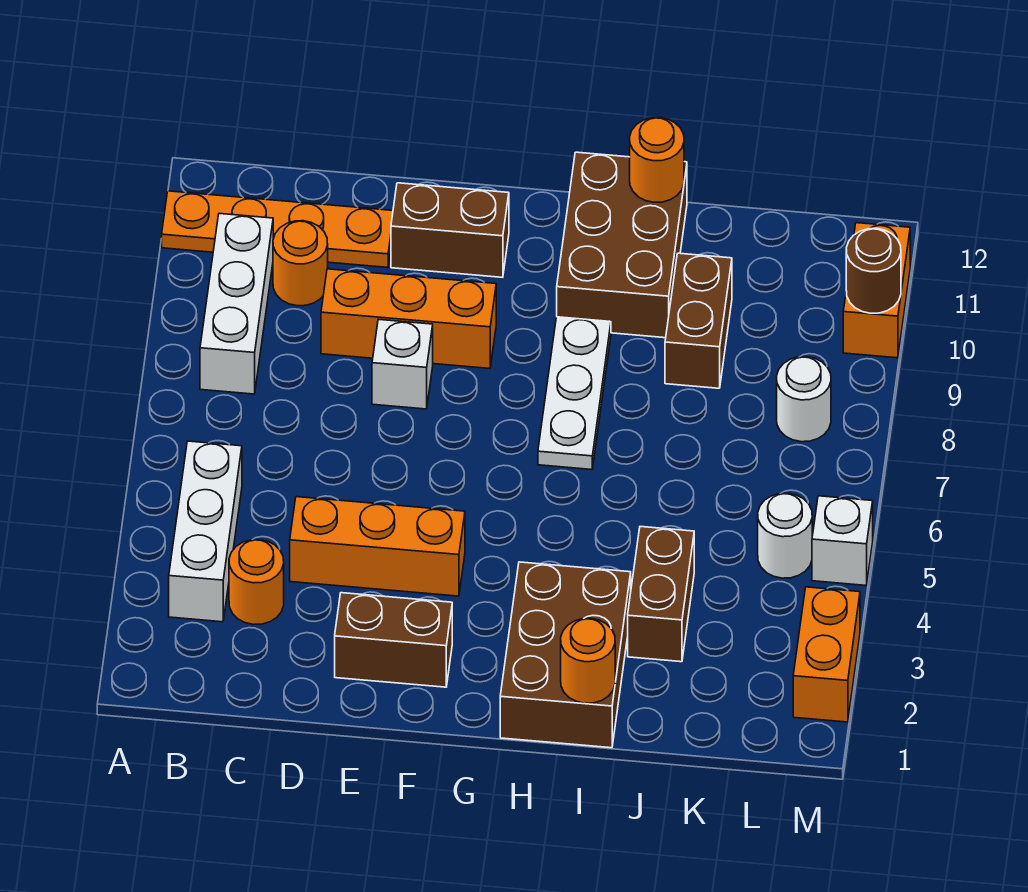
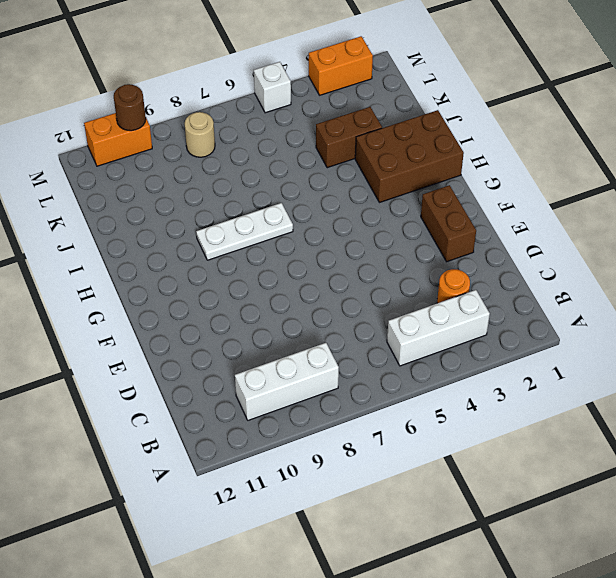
tan round brick L8 level 1 -> white round brick L8 level 1
none -> orange plate A11:D11 level 1
none -> orange round brick C10 level 1
none -> orange brick D4:F4 level 1

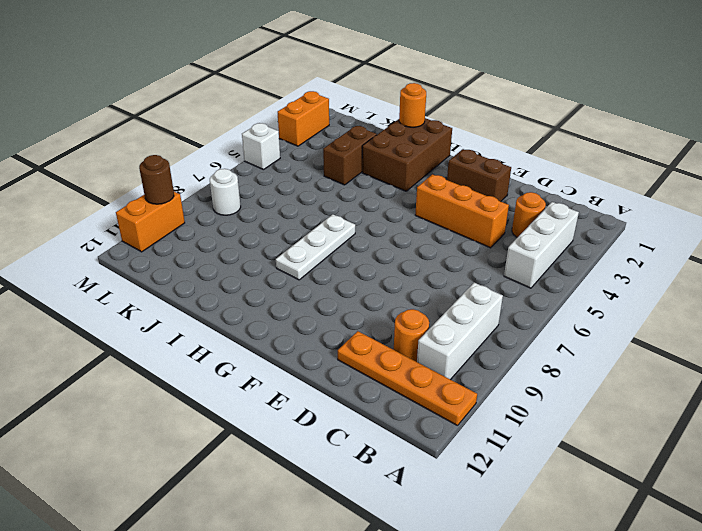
none -> orange brick D9:F9 level 1
none -> white brick E8 level 1
none -> brown brick E11:F11 level 1

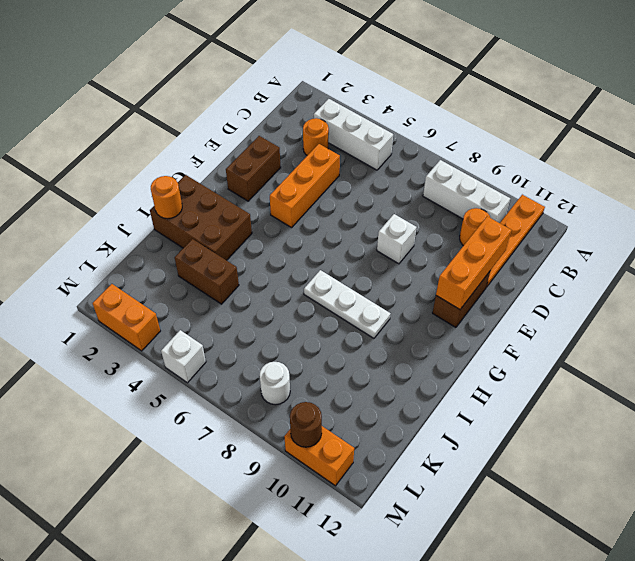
orange brick D11:F11 level 2 -> orange brick D9:F9 level 1
none -> brown brick H10:I12 level 1
none -> brown brick J9:J10 level 1
none -> white round brick L5 level 1

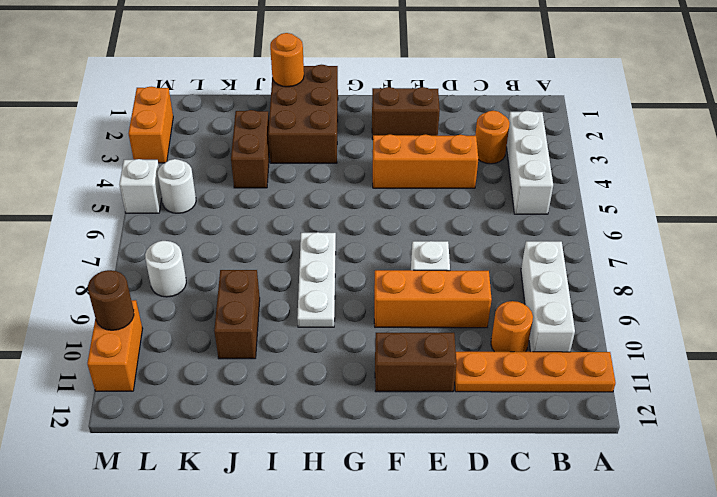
none -> brown brick H10:I12 level 1
none -> orange round brick I12 level 2

